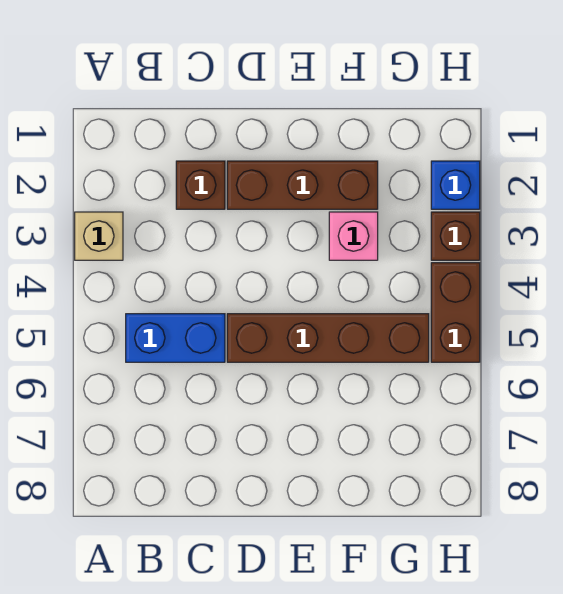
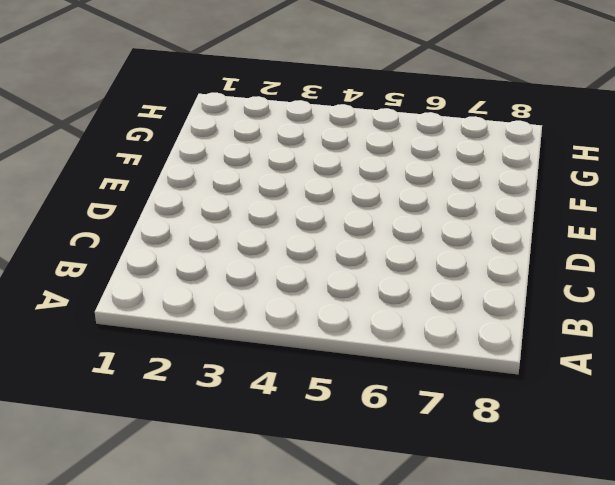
none -> tan brick A3 level 1
none -> blue brick B5:C5 level 1

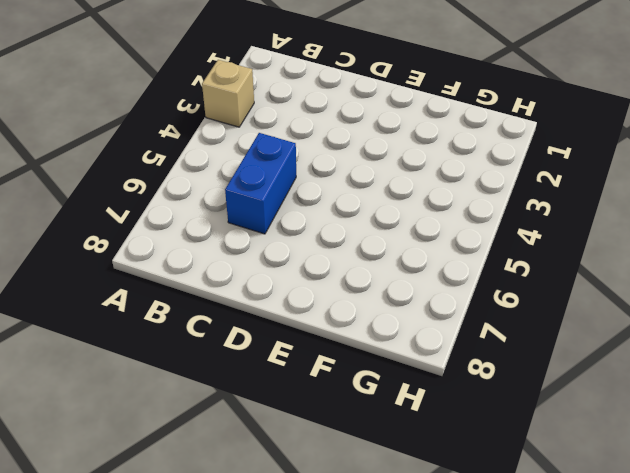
blue brick C5:C6 level 1 -> blue brick B5:C5 level 1
none -> brown brick C2 level 1
none -> brown brick D2:F2 level 1

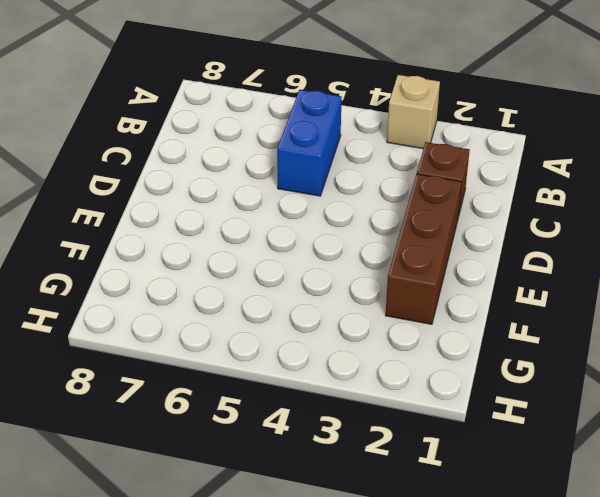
none -> brown brick D5:G5 level 1
none -> pink brick F3 level 1

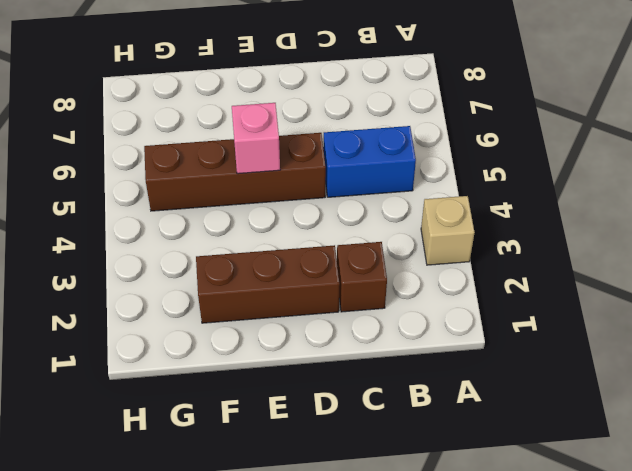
pink brick E5 level 2 -> pink brick F3 level 1
none -> blue brick H2 level 1
none -> brown brick H3 level 1

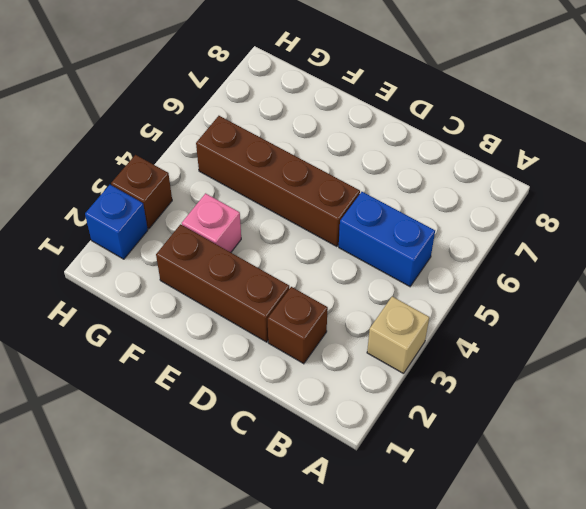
none -> brown brick H4:H5 level 1

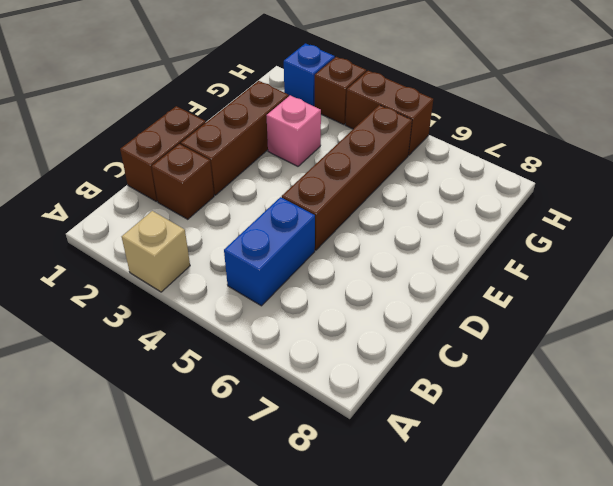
brown brick C1:D1 level 1 -> none

